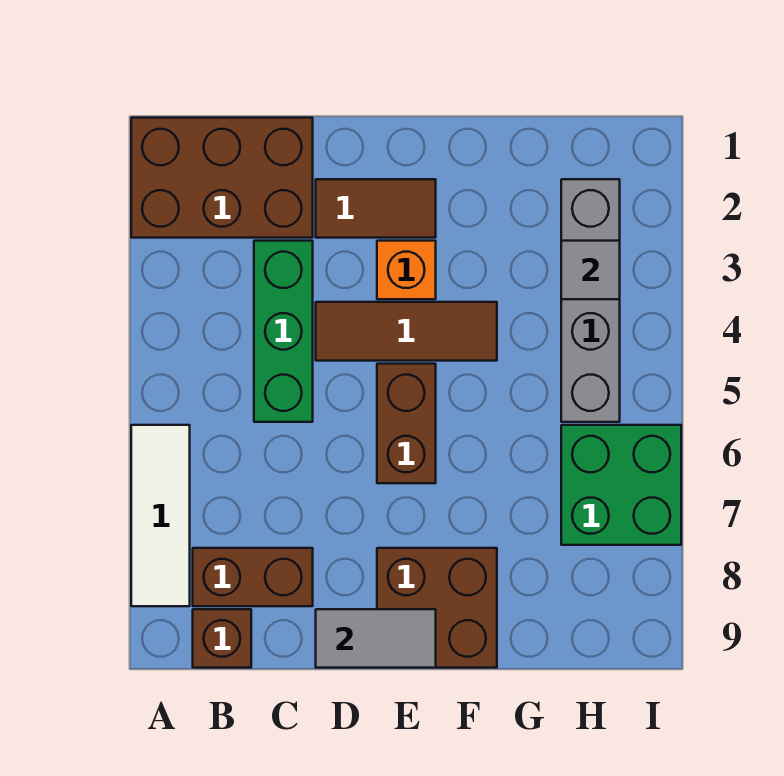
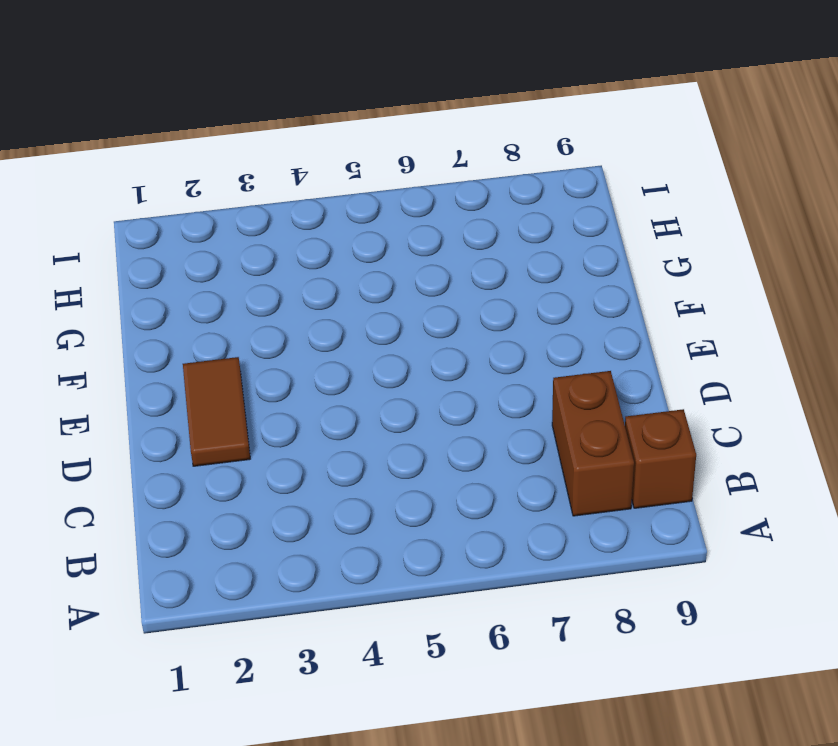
none -> brown brick A1:C2 level 1
none -> white tile A6:A8 level 1
none -> green brick C3:C5 level 1

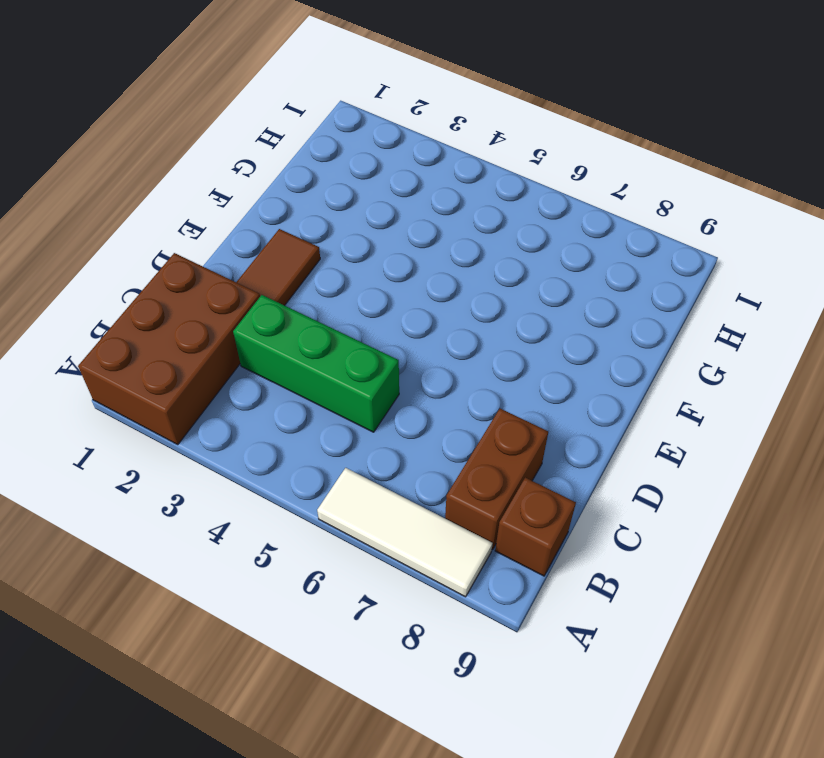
none -> brown tile D4:F4 level 1
none -> orange brick E3 level 1
none -> brown brick E5:E6 level 1

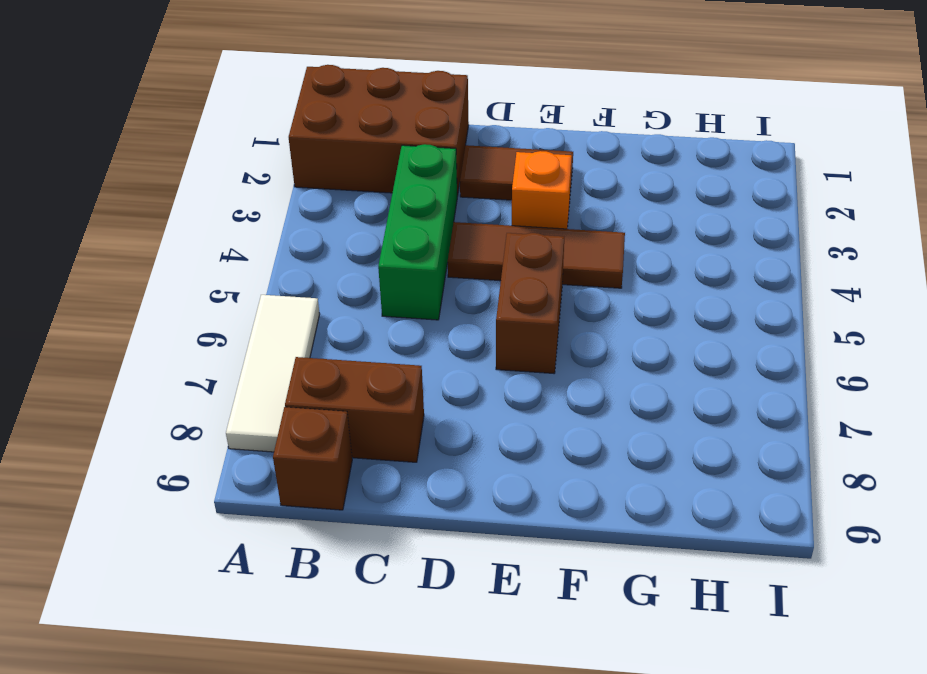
none -> brown brick E8:F9 level 1
none -> grey brick H2:H5 level 1
none -> green brick H6:I7 level 1

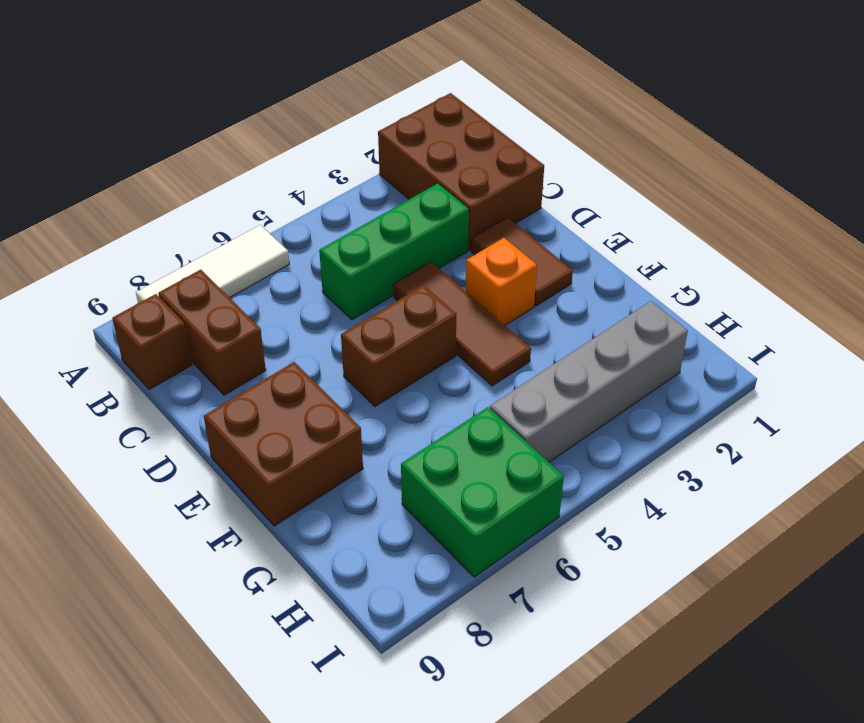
none -> grey tile D9:E9 level 2
none -> grey tile H3 level 2

